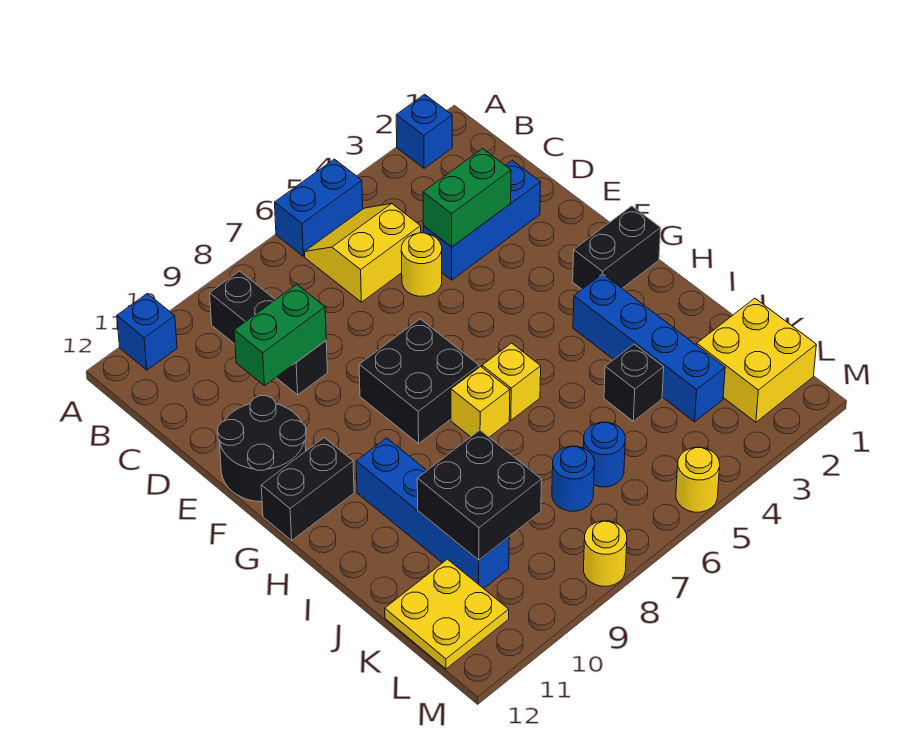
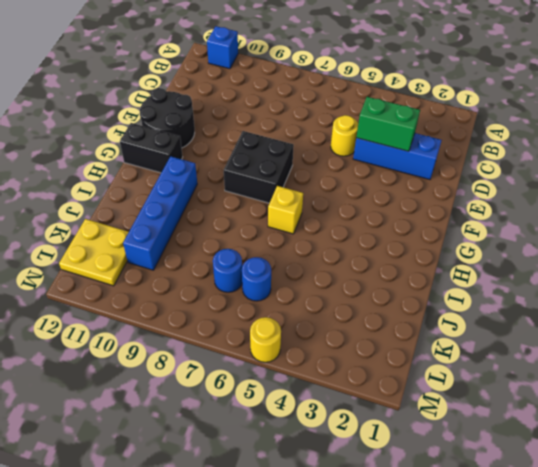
none -> blue brick A2 level 1
none -> blue brick A5:A6 level 1
none -> yellow slope B5:C6 level 1 top C

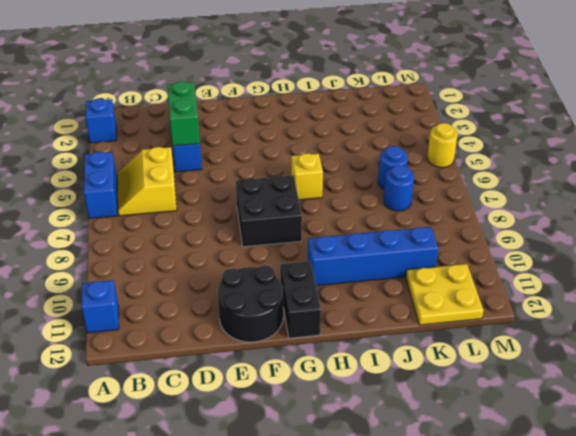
none -> black brick B9:D9 level 1
none -> yellow round brick D5 level 1
none -> black brick G1:G2 level 1

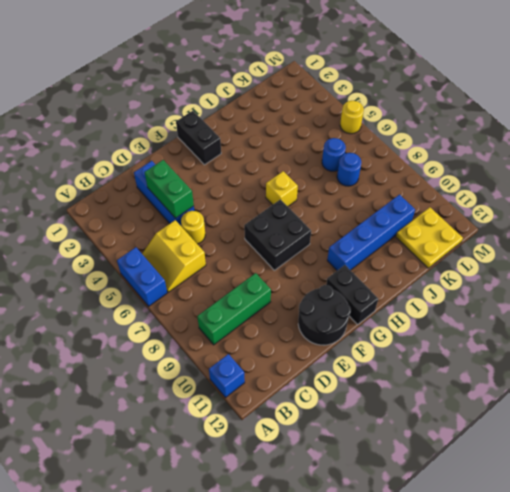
green brick B9:D9 level 1 -> black brick B9:D9 level 1
none -> blue brick A2 level 1
none -> blue brick H3:K3 level 1
none -> yellow brick H7 level 1

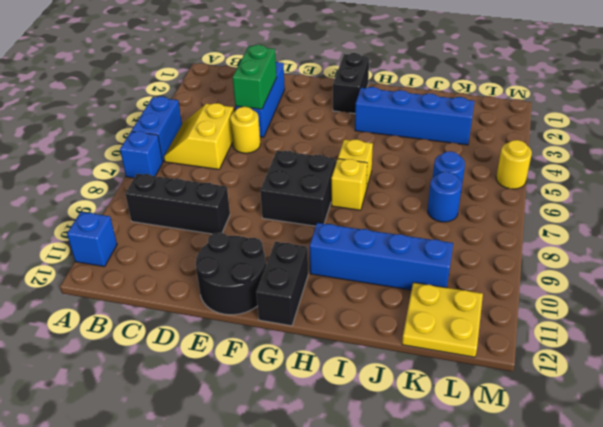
blue brick A7 level 1 -> blue brick A2 level 1
none -> black brick J4 level 1
none -> yellow brick K1:L2 level 1
none -> yellow round brick M8 level 1

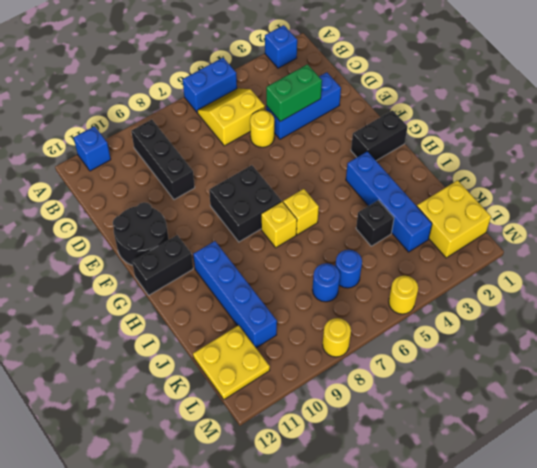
none -> green brick D9:D10 level 2
none -> black brick J9:K10 level 2

